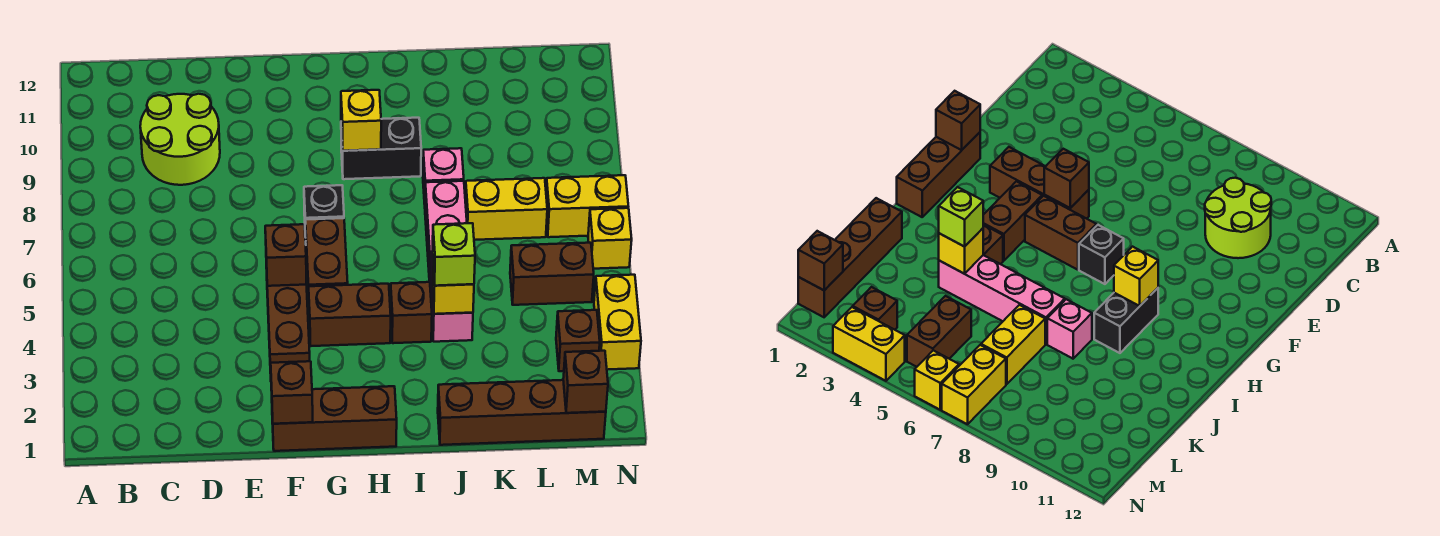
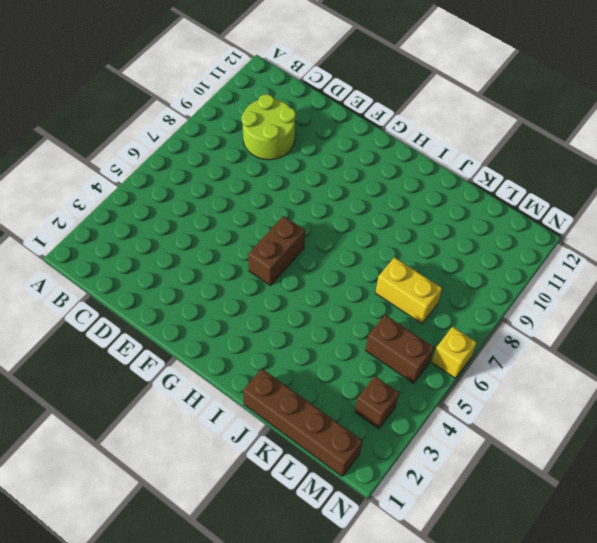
none -> brown brick F1:H1 level 1
none -> brown brick F3:F5 level 1
none -> brown brick G4:H4 level 1

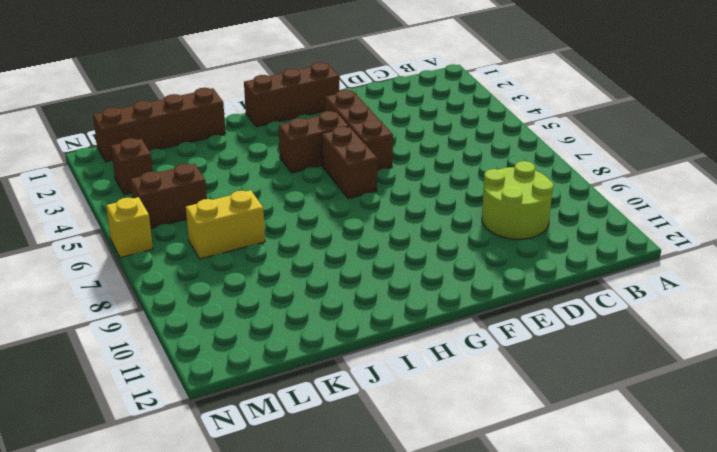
none -> black brick G7 level 1
none -> black brick H9:I9 level 1
none -> brown brick I4 level 1

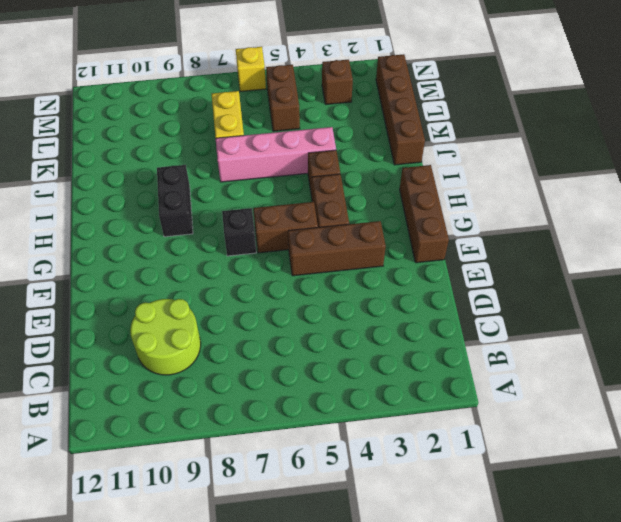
none -> pink brick J8 level 1
none -> yellow brick M7:N7 level 1
none -> yellow brick N3:N4 level 1

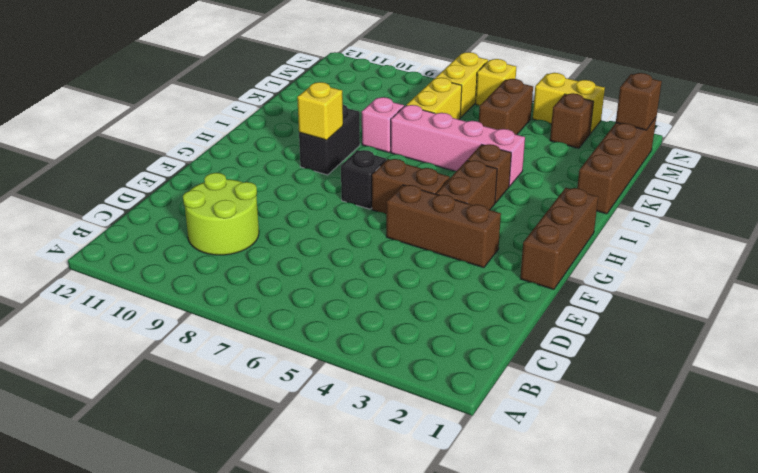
none -> brown brick F1 level 2
none -> brown brick F5 level 2
none -> yellow brick J4 level 2

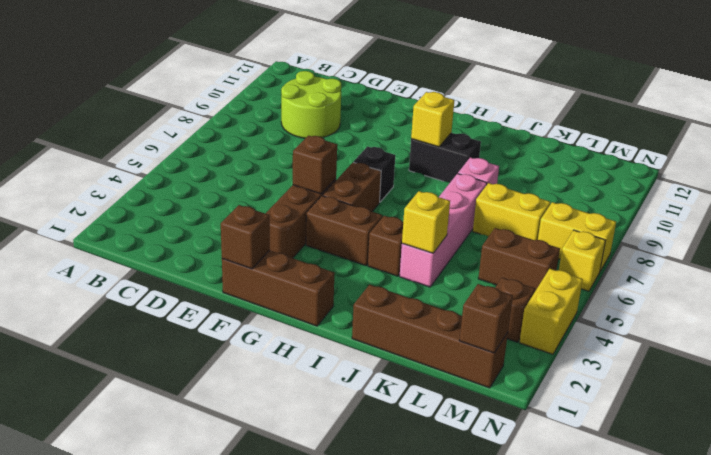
none -> lime brick J4 level 3

